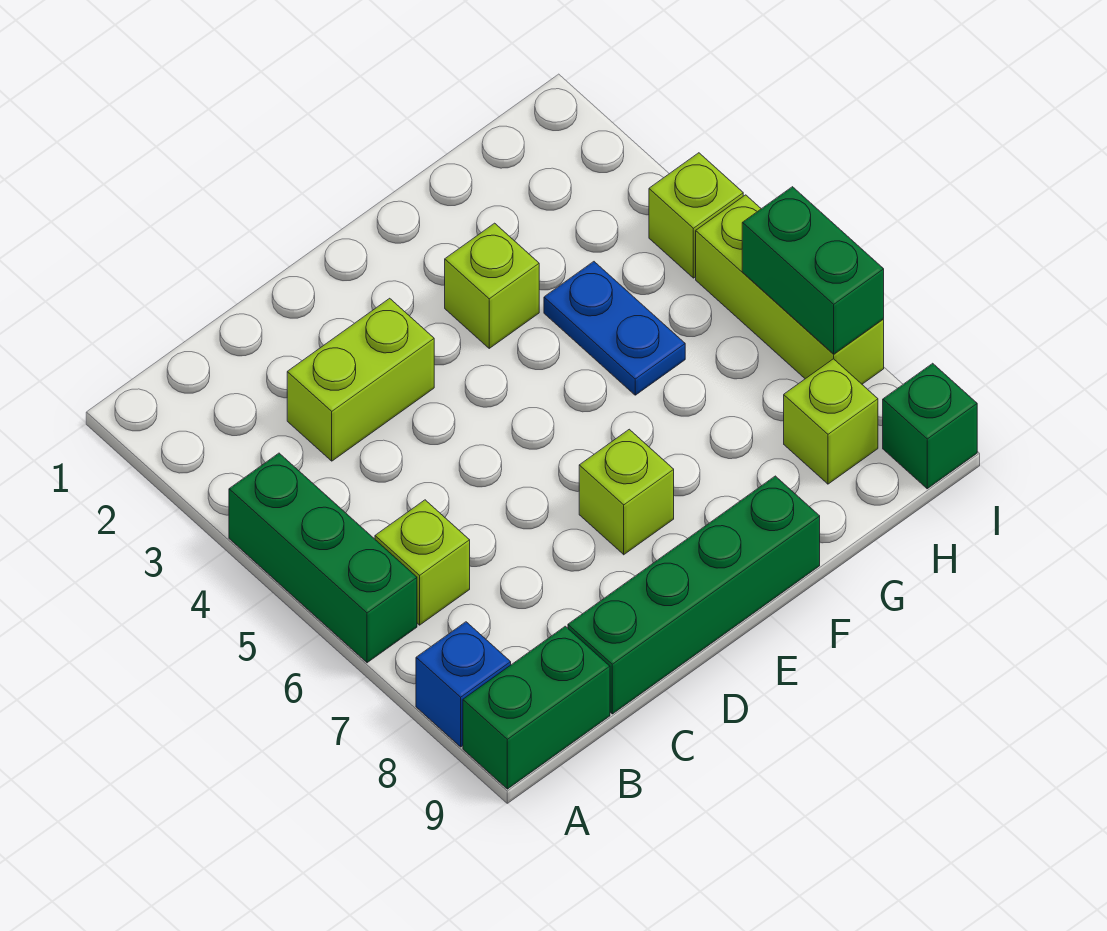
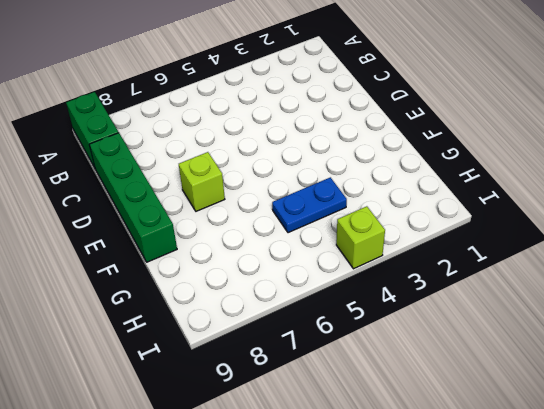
none -> green brick A4:A6 level 1
none -> blue brick A8 level 1
none -> lime brick B6 level 1

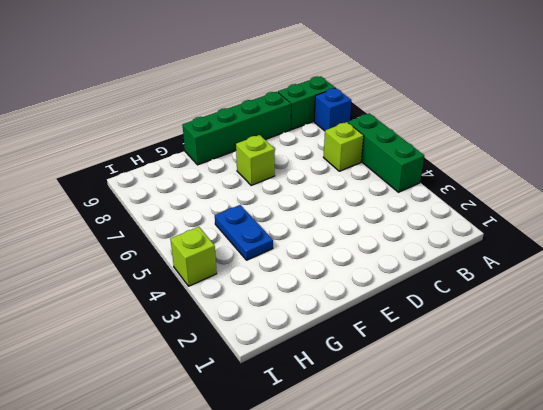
none -> lime brick C3:D3 level 1
none -> lime brick F3 level 1
none -> lime brick H8 level 1

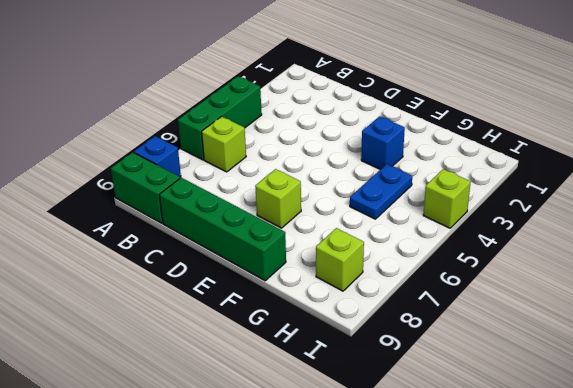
blue brick F3 level 1 -> lime brick F3 level 1
none -> lime brick C3:D3 level 1
none -> lime brick I5:I7 level 1
none -> green brick I9 level 1

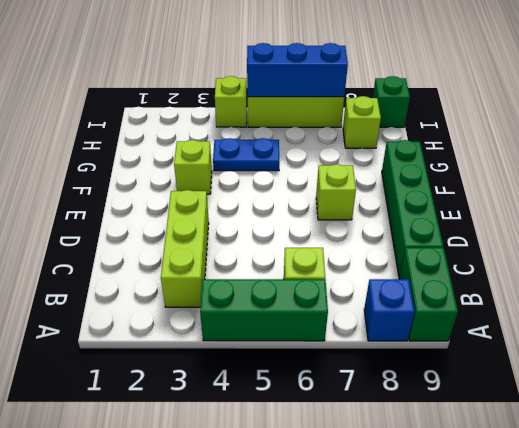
lime brick B3:D3 level 1 -> lime brick C3:D3 level 1
blue brick I5:I7 level 2 -> green brick I6:I7 level 2

